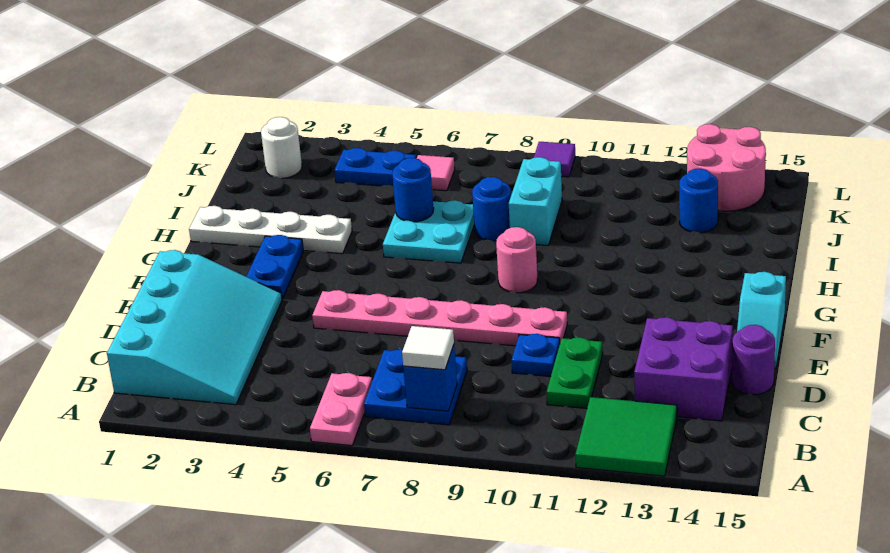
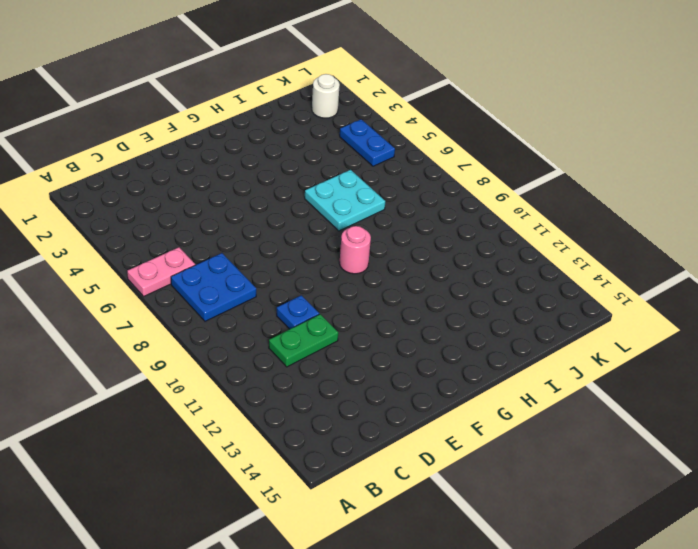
none -> green tile A12:B13 level 1
none -> cyan slope B1:E3 level 1 top 1
none -> purple brick C13:D14 level 1

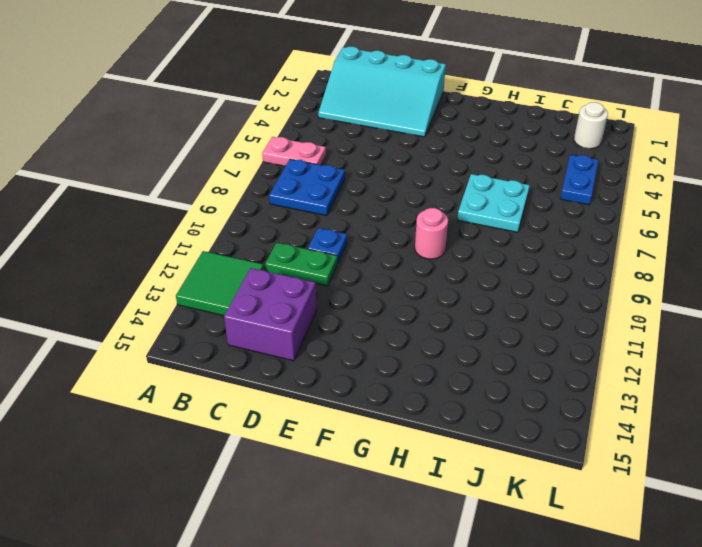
none -> purple round brick D15 level 1
none -> pink plate E5:E10 level 1
none -> cyan slope E15:F15 level 1 top F

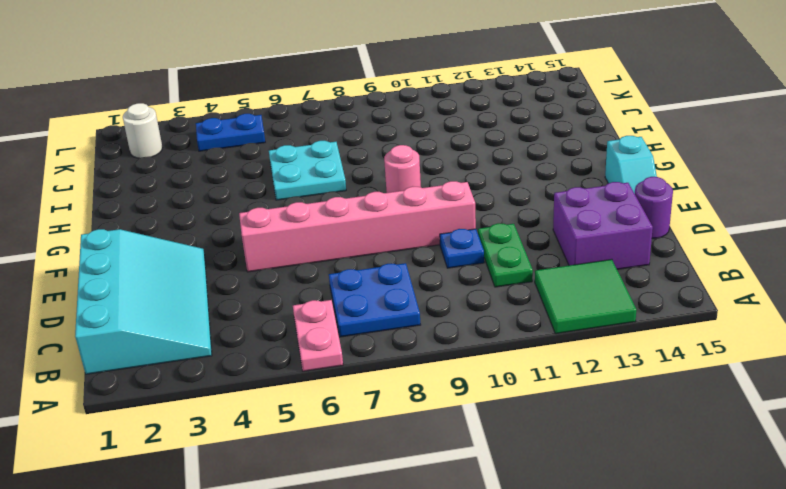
pink brick E5:E10 level 1 -> pink plate E5:E10 level 1
none -> blue plate F3:G3 level 1
none -> white plate H1:H4 level 1
none -> blue round brick I8 level 1

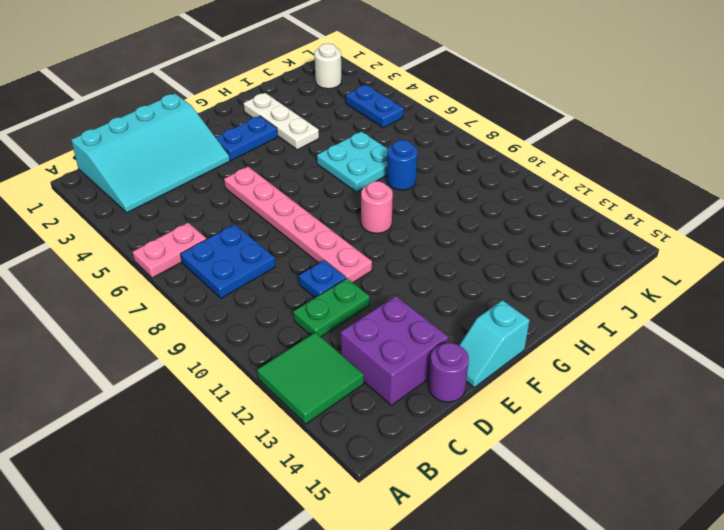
white plate H2:H4 level 1 -> white plate H1:H4 level 1
none -> cyan brick I9:J9 level 1
none -> blue round brick J13 level 1
none -> pink tile K6 level 1

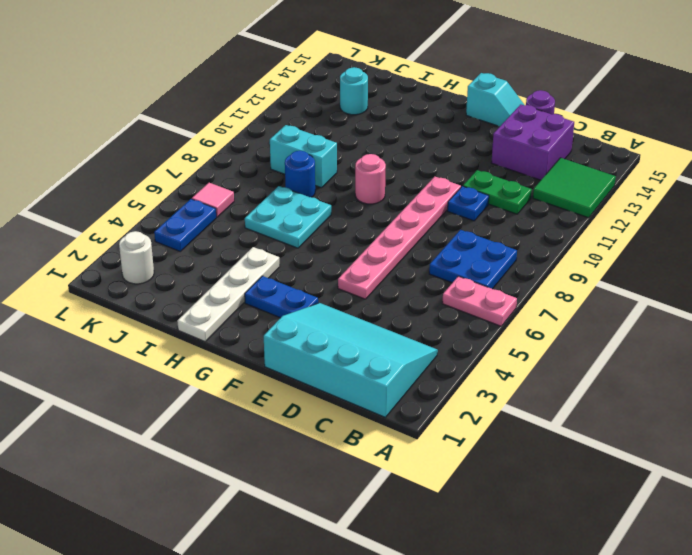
cyan round brick J13 level 1 -> blue round brick J13 level 1
none -> pink round brick K13:L14 level 1
none -> purple tile L9 level 1
none -> blue brick B8 level 2

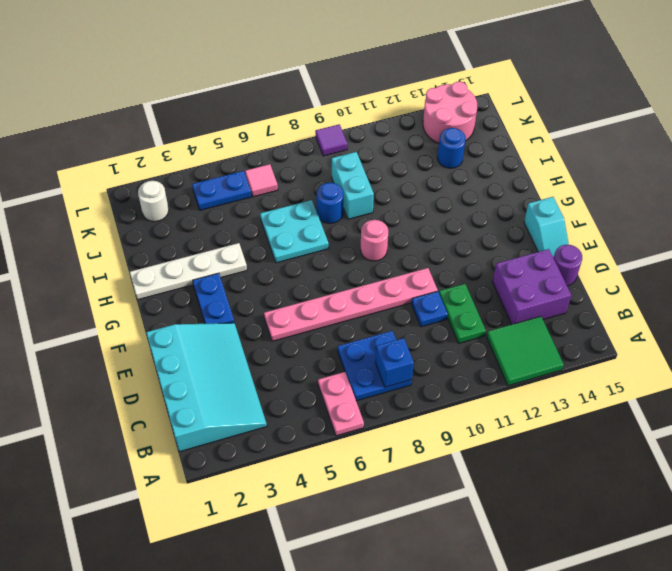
none -> blue round brick I6 level 2
none -> white tile B8 level 3

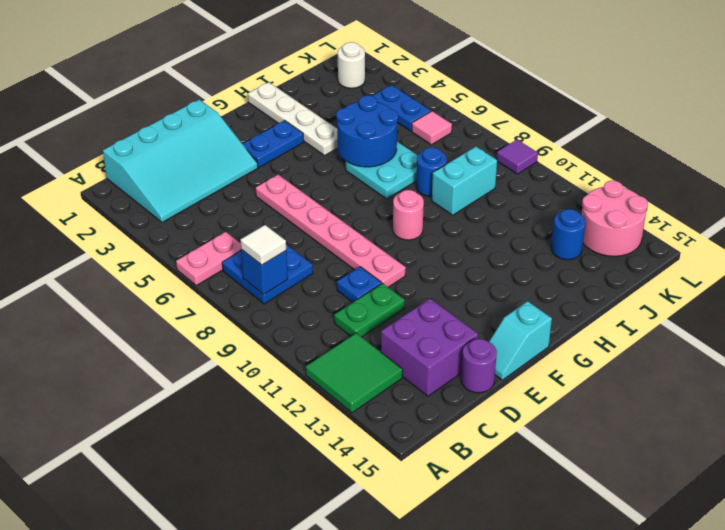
blue round brick H5:I6 level 2 -> blue round brick I6 level 2

